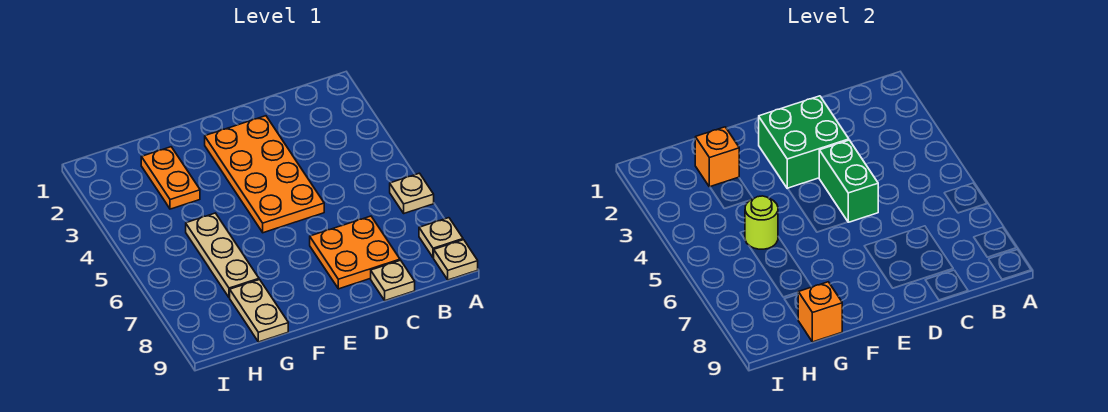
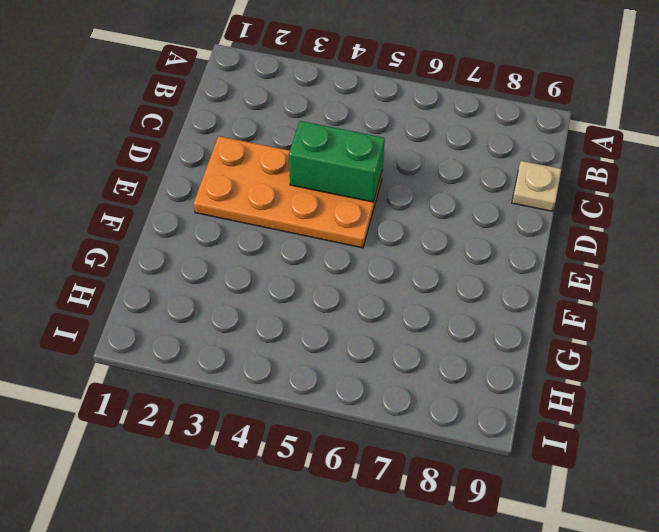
none -> tan plate A6 level 1
none -> tan plate A8 level 1
none -> tan plate A9 level 1

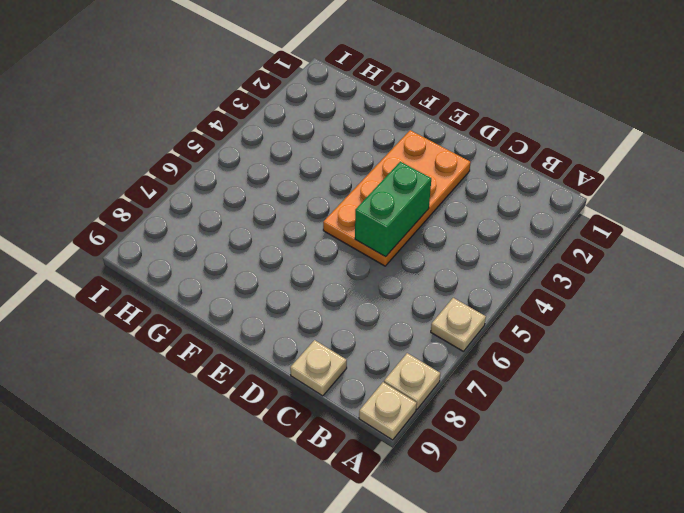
none -> orange plate C7:D8 level 1
none -> orange plate G2:G3 level 1
none -> tan plate G5:G7 level 1

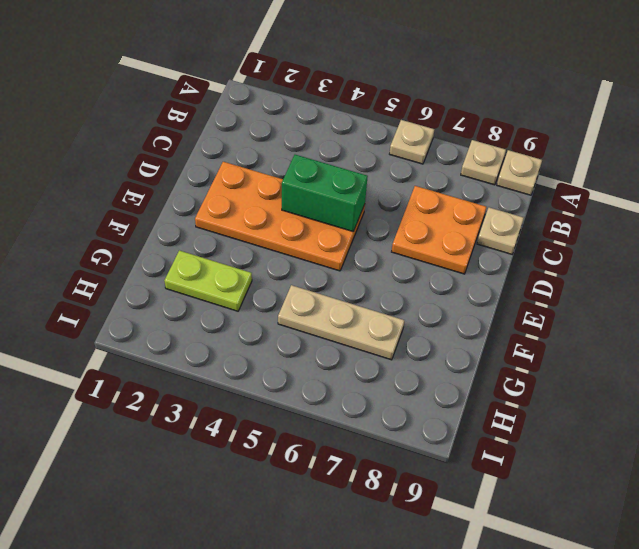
lime plate G2:G3 level 1 -> orange plate G2:G3 level 1
none -> tan plate G8:G9 level 1
none -> green brick D2:E3 level 2
none -> orange brick G2 level 2

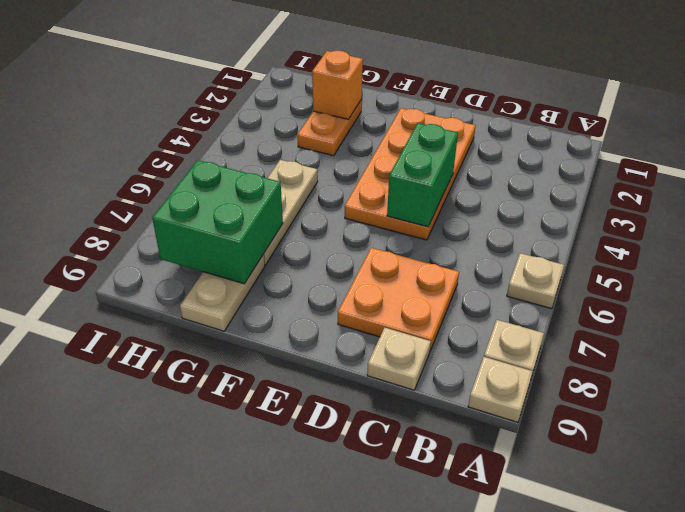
green brick G7:H8 level 2 -> green brick D2:E3 level 2
none -> lime round brick G5 level 2
none -> orange brick G9 level 2

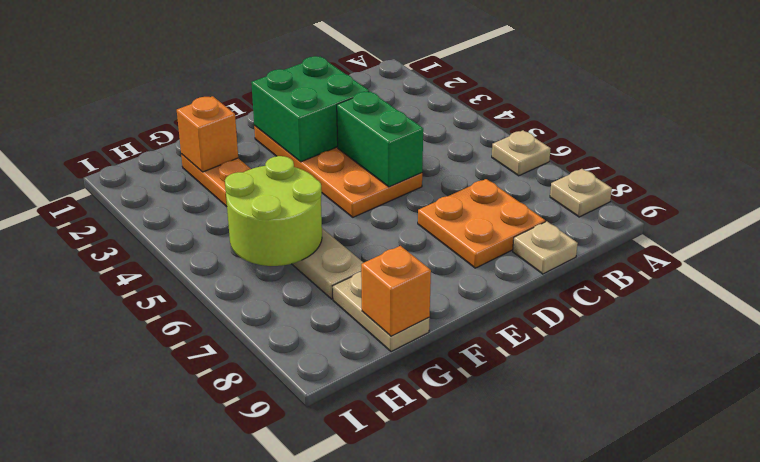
lime round brick G5:H6 level 2 -> lime round brick G5 level 2
none -> tan plate A9 level 1

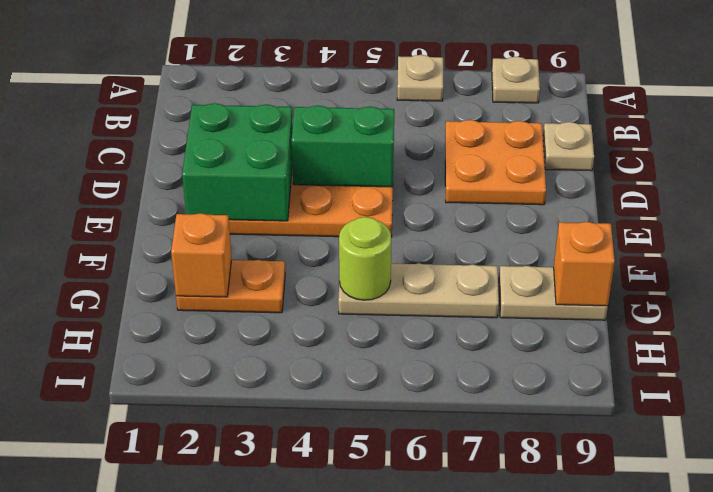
none -> tan plate A9 level 1

